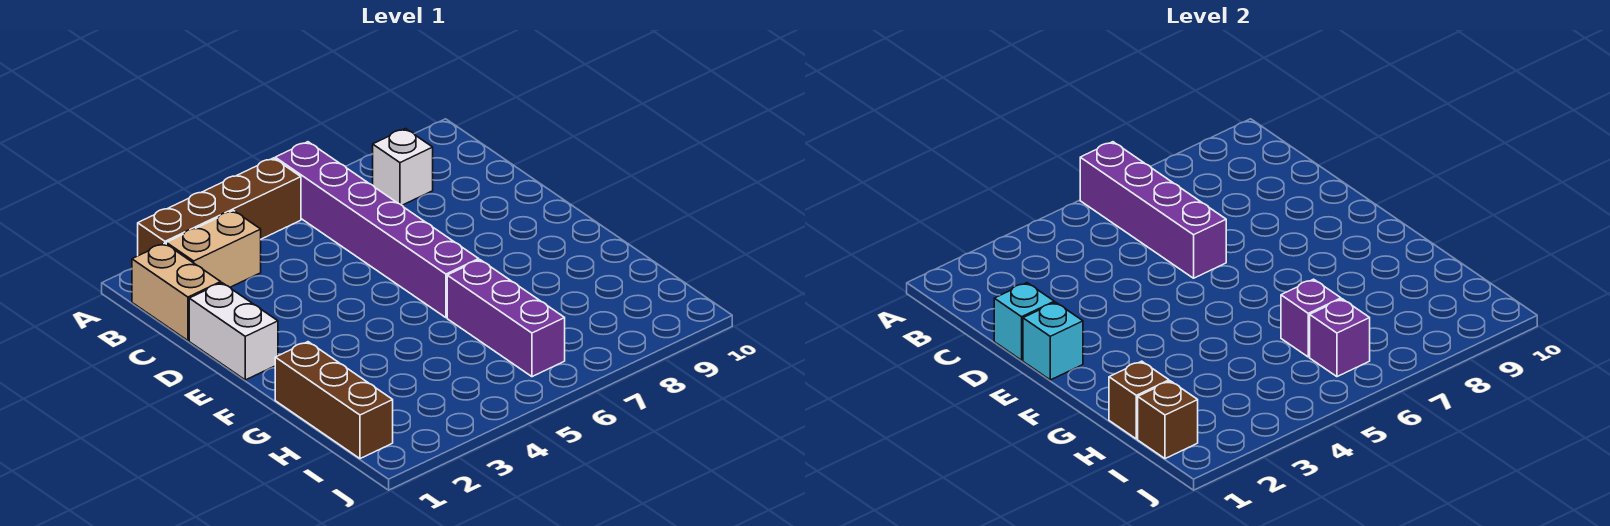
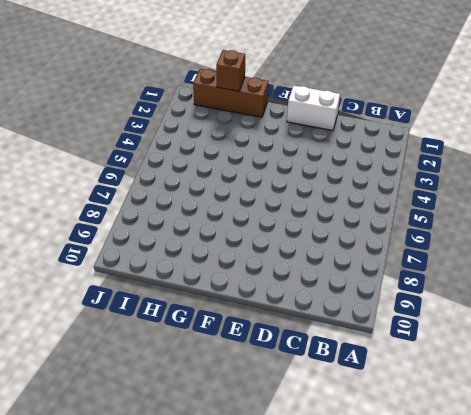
none -> brown brick A2:A5 level 1
none -> purple brick A6:F6 level 1
none -> tan brick B1:C1 level 1

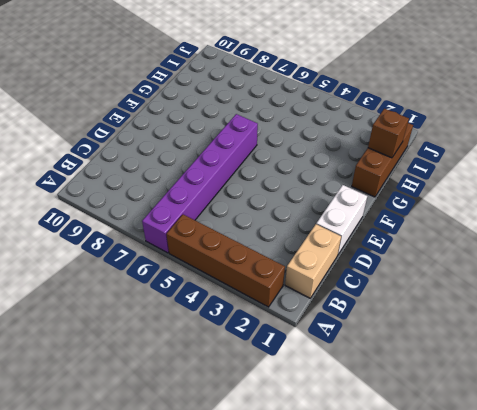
none -> tan brick B2:B3 level 1
none -> white brick B8 level 1
none -> purple brick G6:I6 level 1

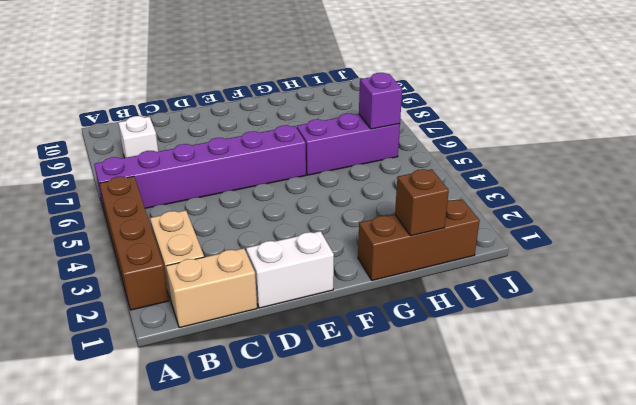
none -> purple brick A6:D6 level 2
none -> cyan brick D1 level 2
none -> cyan brick E1 level 2

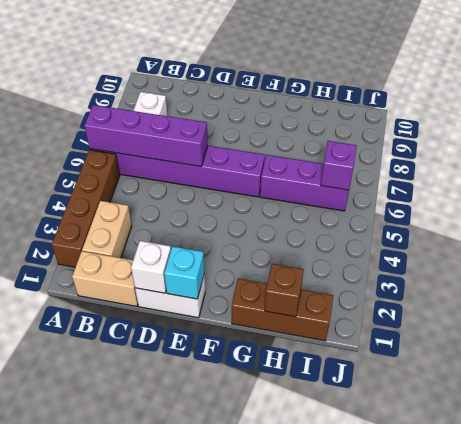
white brick D1 level 2 -> cyan brick D1 level 2
none -> purple brick H6 level 2
none -> brown brick I1 level 2

